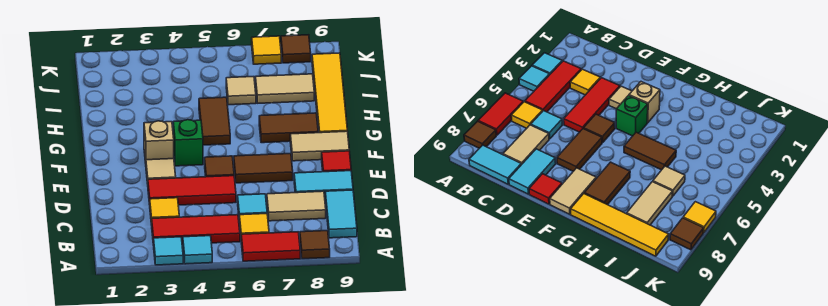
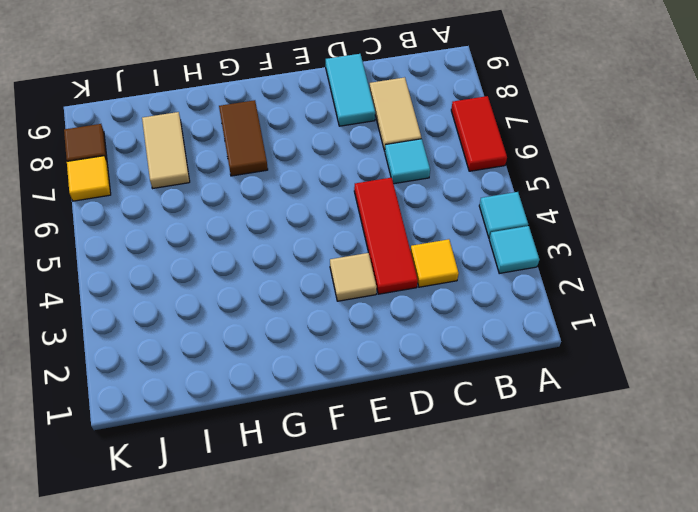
none -> brown tile A8 level 1
none -> red tile B3:B5 level 1
none -> yellow tile B6 level 1

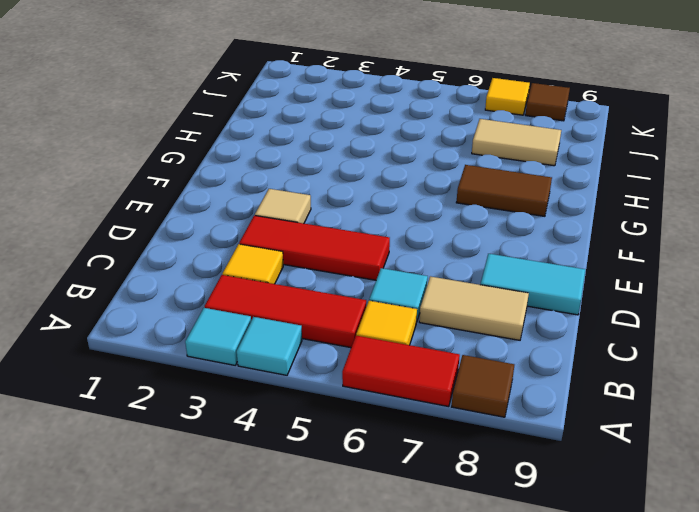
none -> cyan tile B9:C9 level 1
none -> brown tile E5 level 1
none -> brown tile E6:E7 level 1

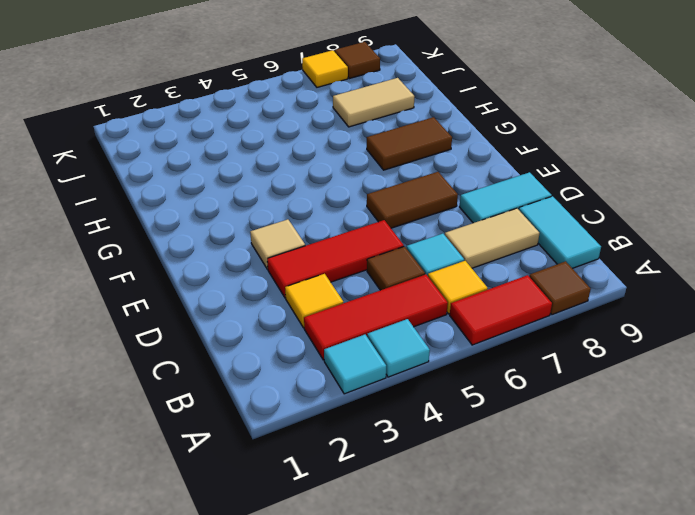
brown tile C5 level 1 -> brown tile E5 level 1
none -> red tile E9 level 1
none -> tan brick F3 level 1
none -> green brick F4 level 1

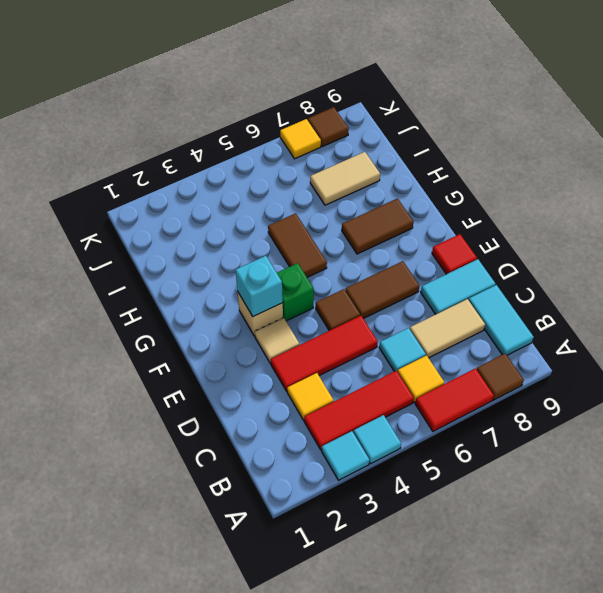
cyan brick F3 level 2 -> none
none -> tan tile F8:F9 level 1
none -> yellow tile G9:J9 level 1
none -> tan tile I6 level 1

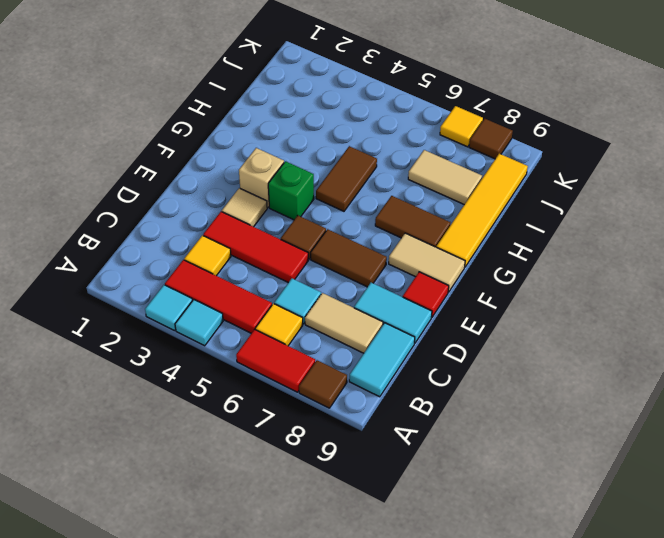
none -> tan tile I6 level 1

